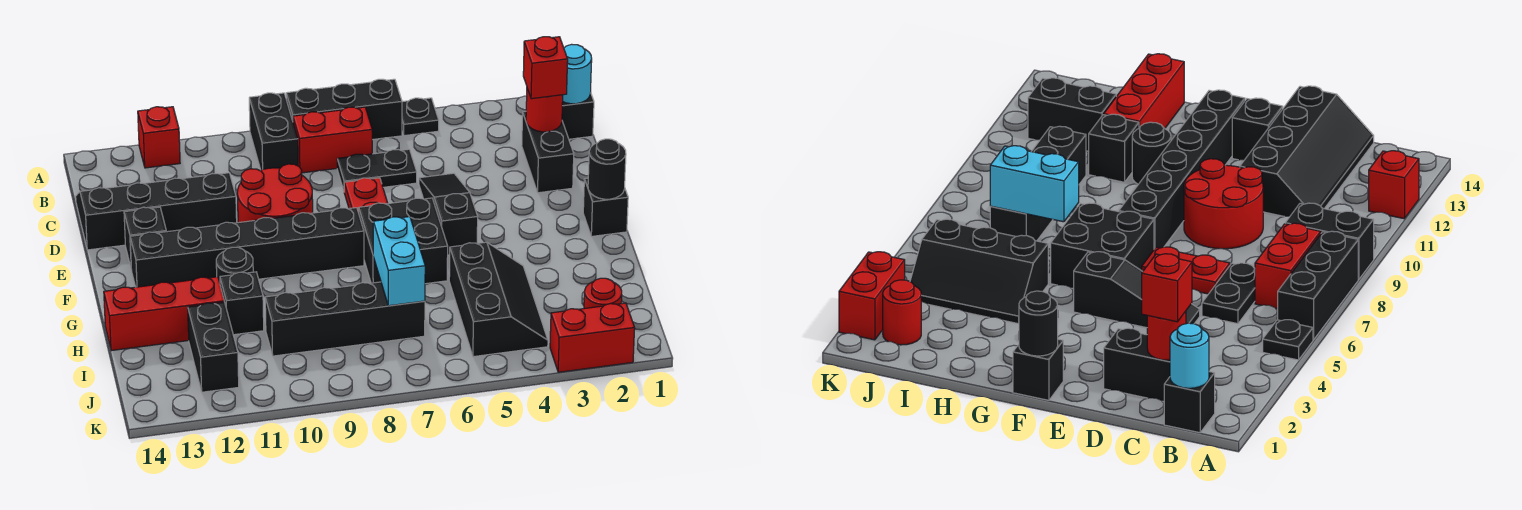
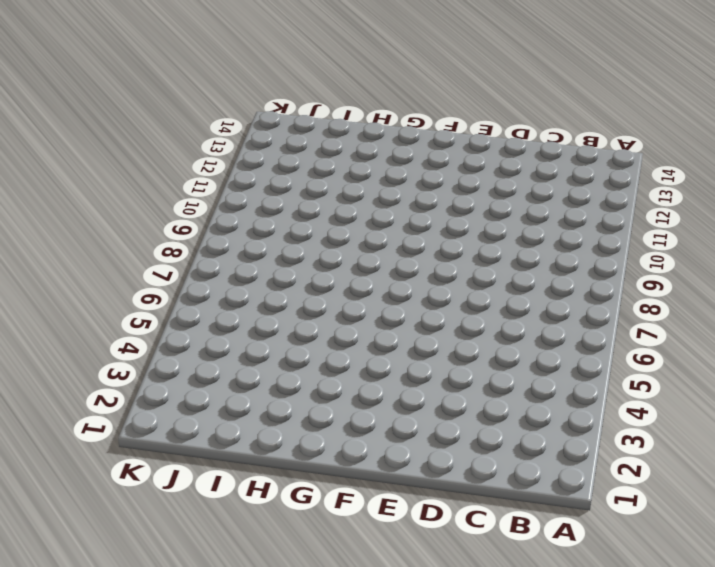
none -> black plate A5 level 1
none -> black brick A6:A8 level 1
none -> black brick A9:B9 level 1

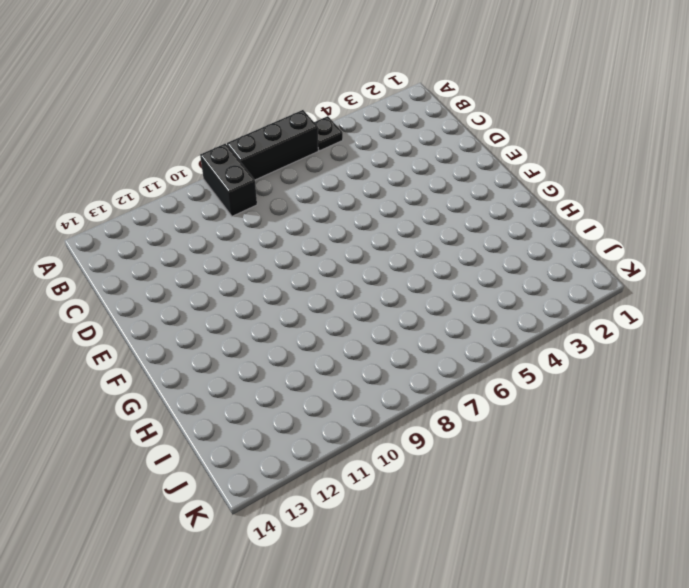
none -> red brick A12 level 1
none -> black brick B1 level 1
none -> red brick B7:B8 level 1

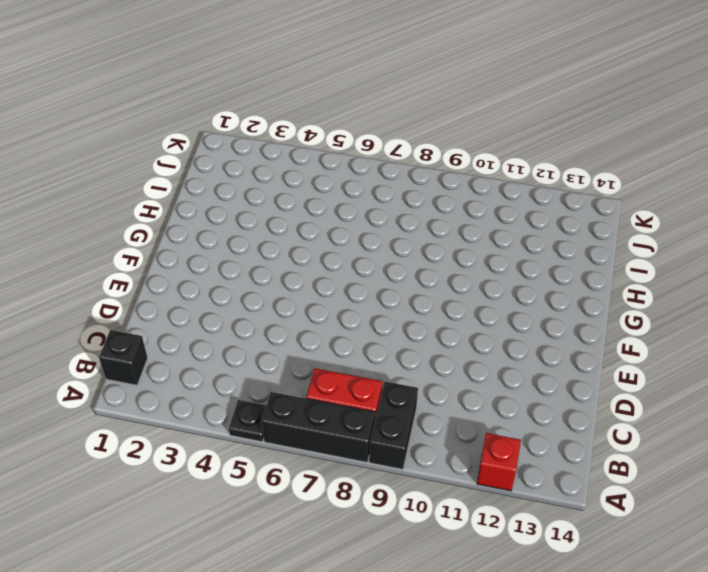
none -> black brick C2:D2 level 1
none -> black plate C6:C7 level 1
none -> black slope C11:D14 level 1 top D

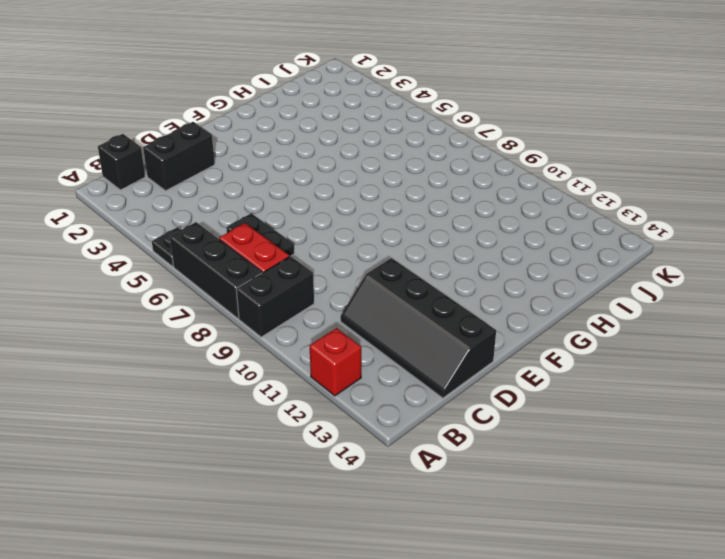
none -> black slope D5:F5 level 1 top F
none -> red plate D7:E7 level 1
none -> red round brick D9:E10 level 1

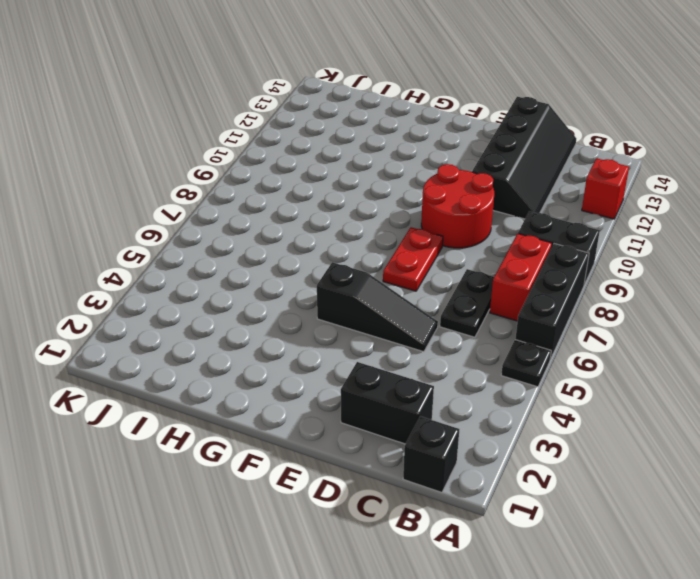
red plate E7:E8 level 1 -> red plate D7:E7 level 1
none -> black brick E13 level 1
none -> black brick F1 level 1
none -> black brick F6:G7 level 1

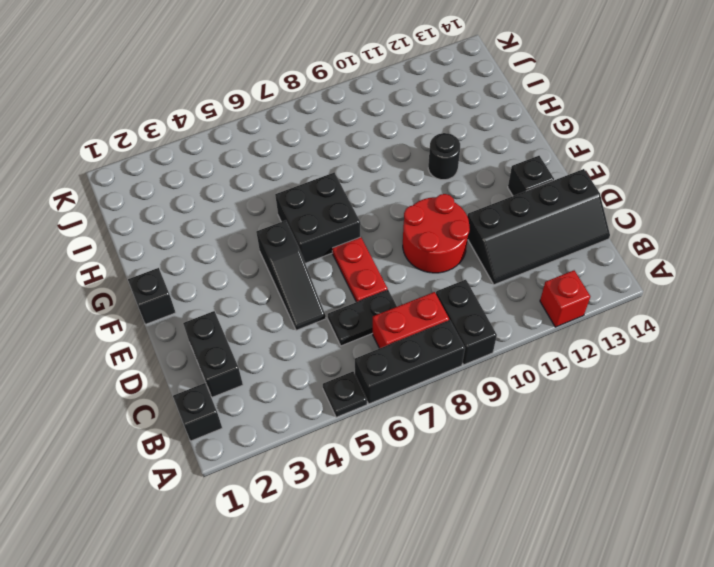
none -> black brick F8:F13 level 1
none -> black slope H4:J5 level 1 top 5
none -> black brick H11 level 1

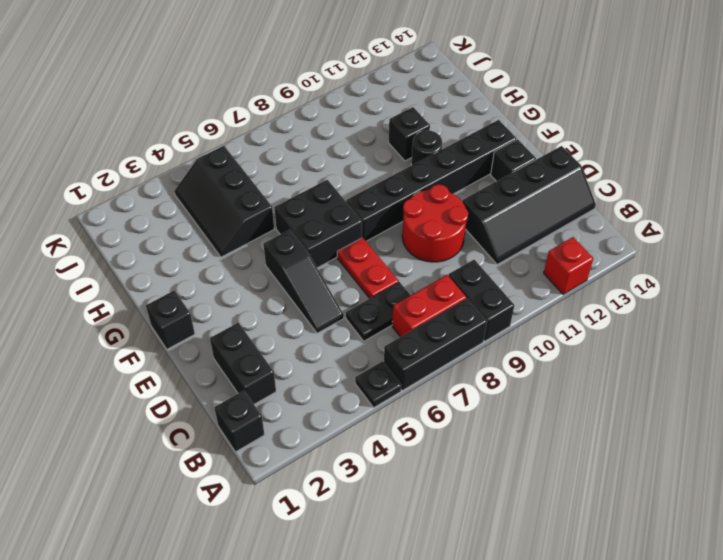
none -> red brick H12:H14 level 1
none -> black brick I7:I10 level 1
none -> black brick I12:J12 level 1

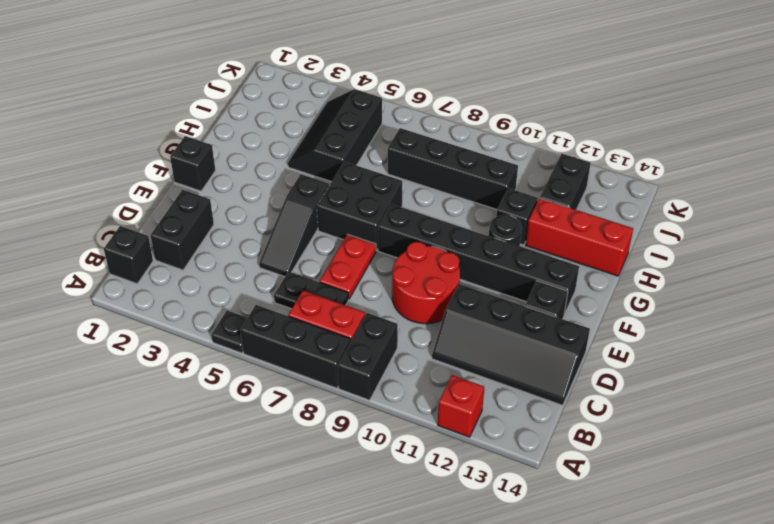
none -> red round brick J2 level 1
none -> red brick K2:K3 level 1
none -> cyan round brick B1 level 2

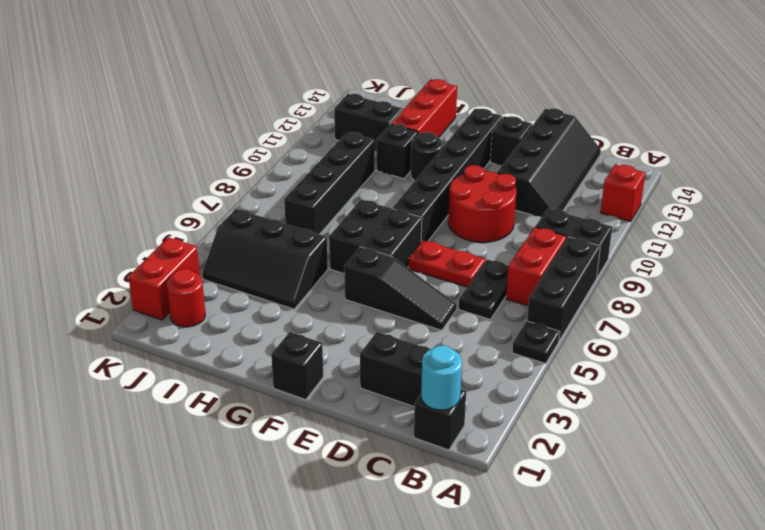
none -> red round brick C2 level 2
none -> black round brick F1 level 2
none -> cyan brick H7:I7 level 2

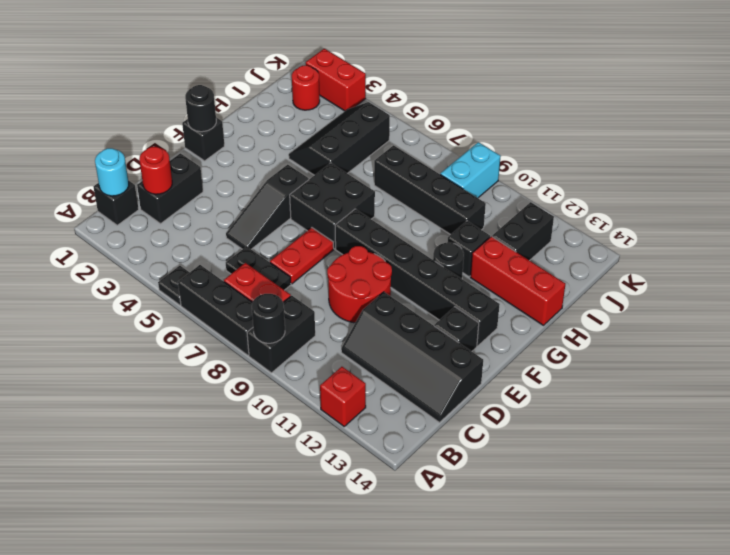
black round brick A9 level 2 -> none
cyan brick J9:K9 level 1 -> cyan brick H7:I7 level 2
none -> red brick C2 level 3

